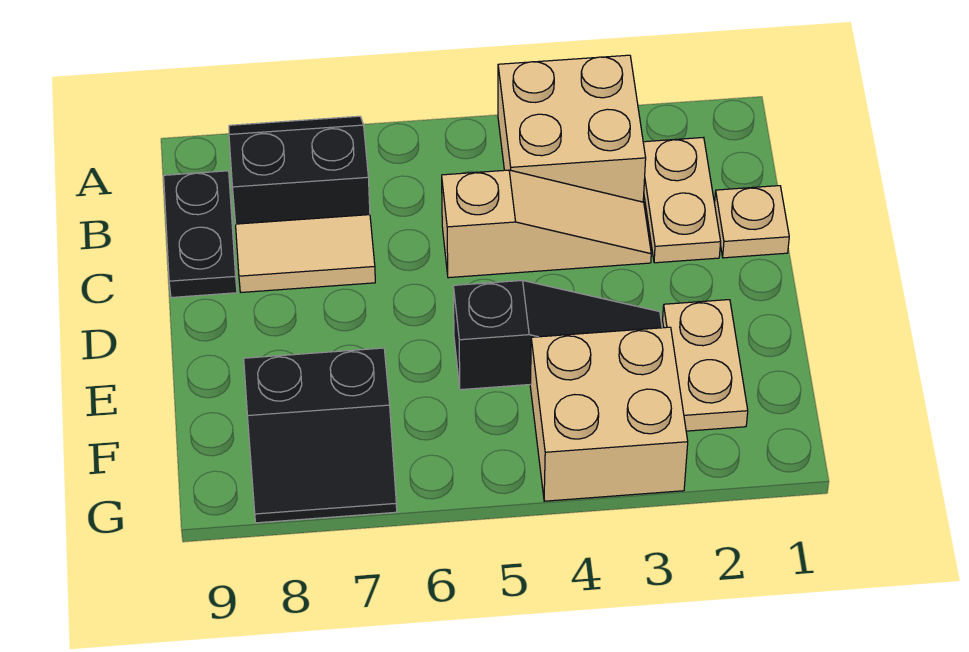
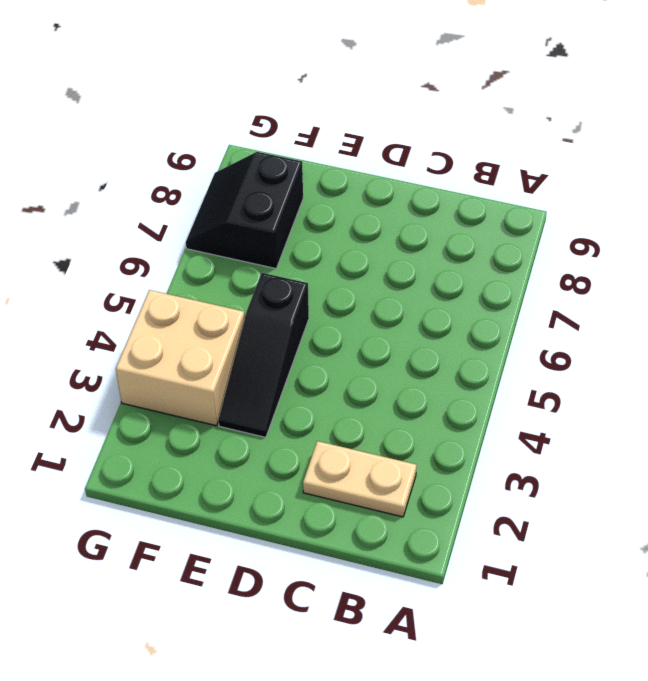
none -> tan brick A3:B4 level 1
none -> black slope A7:B8 level 1 top B

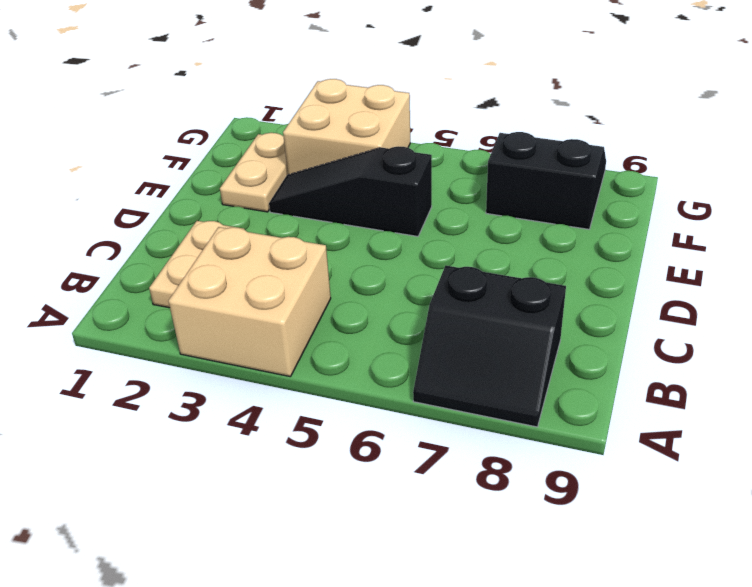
none -> black plate B9:C9 level 1
none -> tan plate C1 level 1

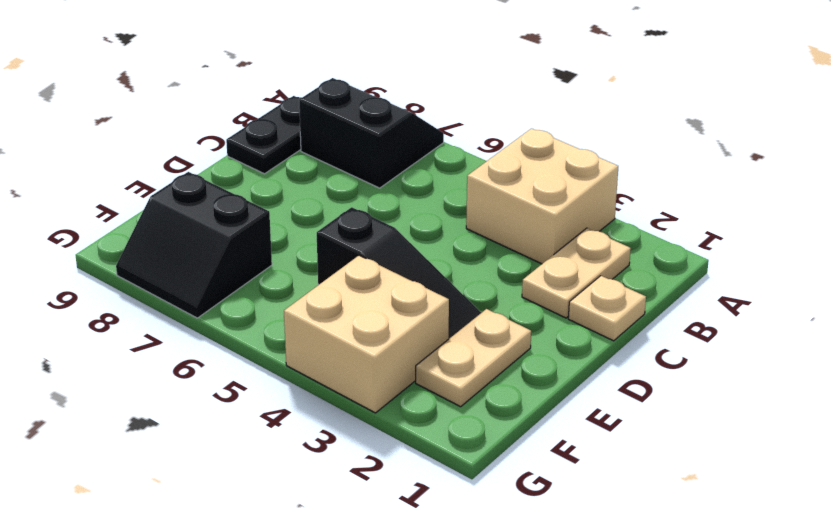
none -> tan slope C3:C5 level 1 top 5
none -> tan tile C7:C8 level 1

